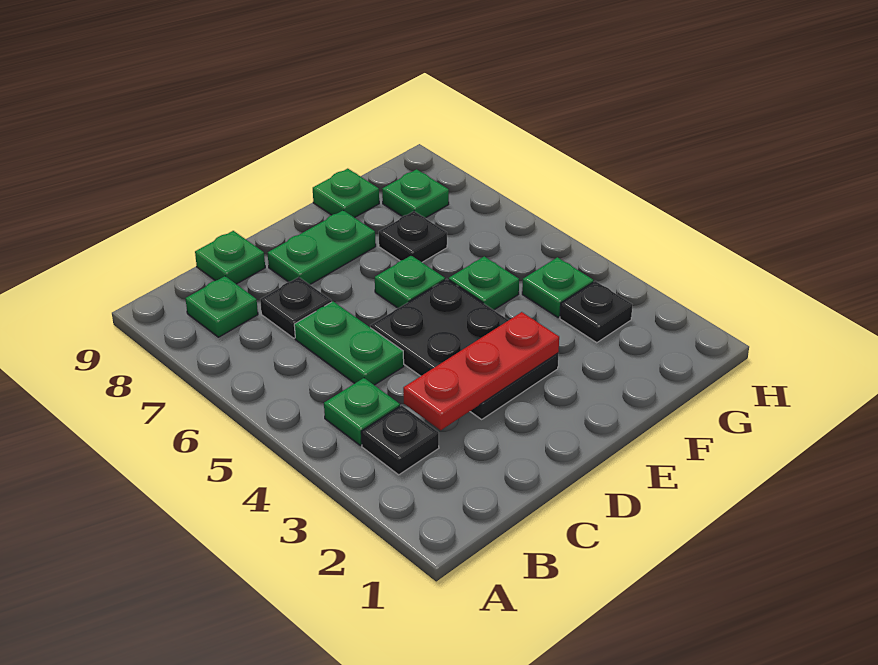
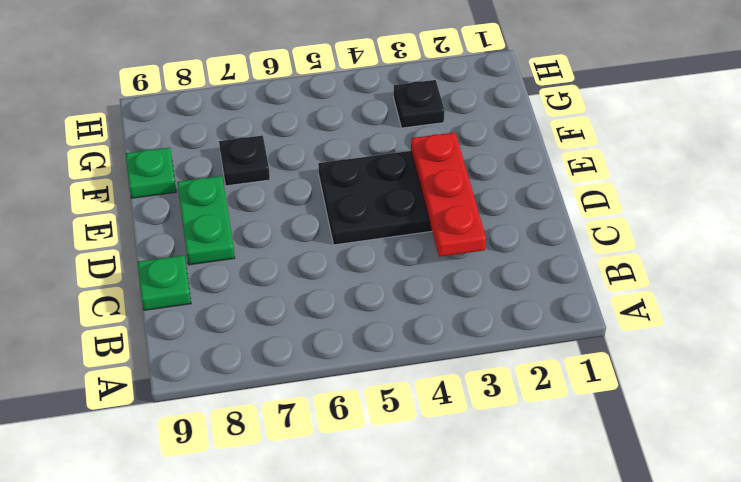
none -> black plate B3 level 1
none -> green plate B4 level 1
none -> green plate B8 level 1

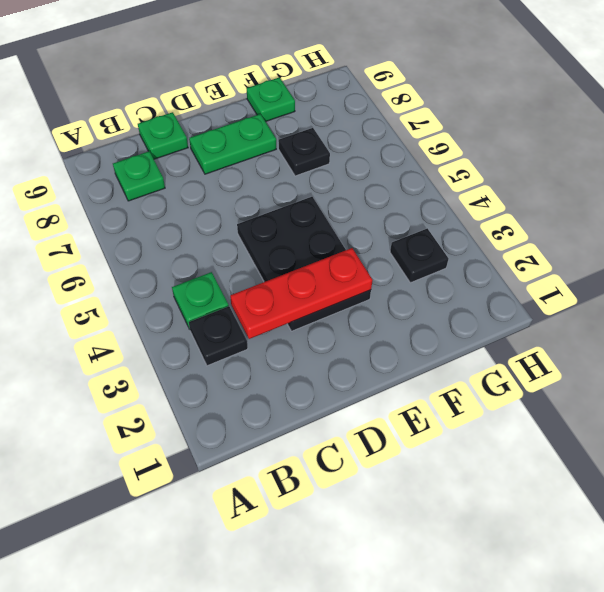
none -> green plate C5:C6 level 1
none -> black plate C7 level 1
none -> green plate E6 level 1

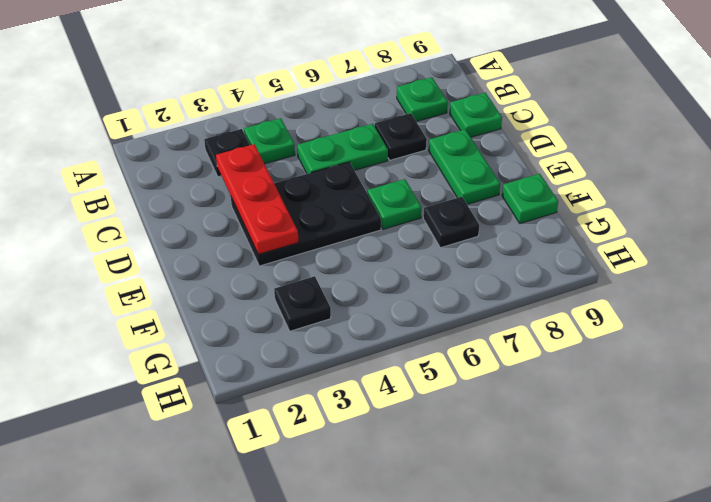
none -> green plate F5 level 1
none -> green plate G4 level 1
none -> green plate G8 level 1

